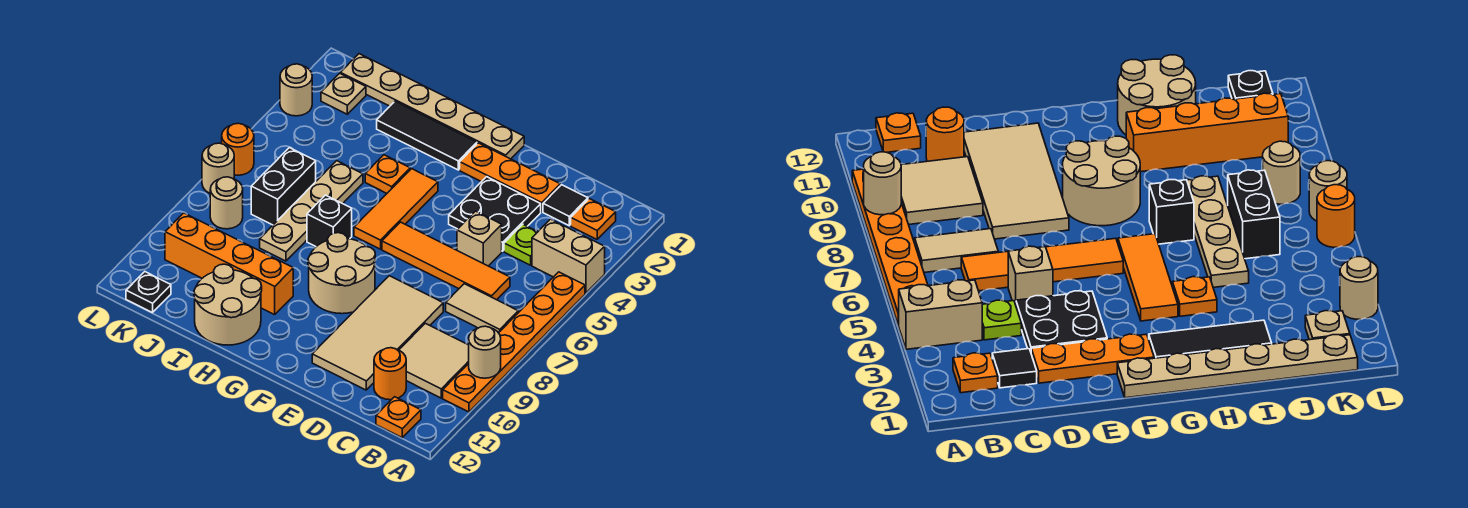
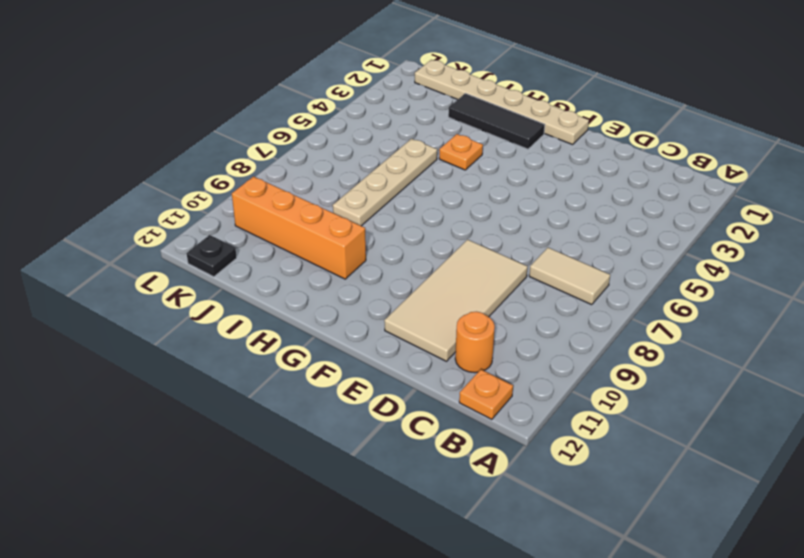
none -> tan brick A4:B4 level 1
none -> orange plate A5:A10 level 1
none -> orange plate B2 level 1
none -> tan tile B9:C10 level 1

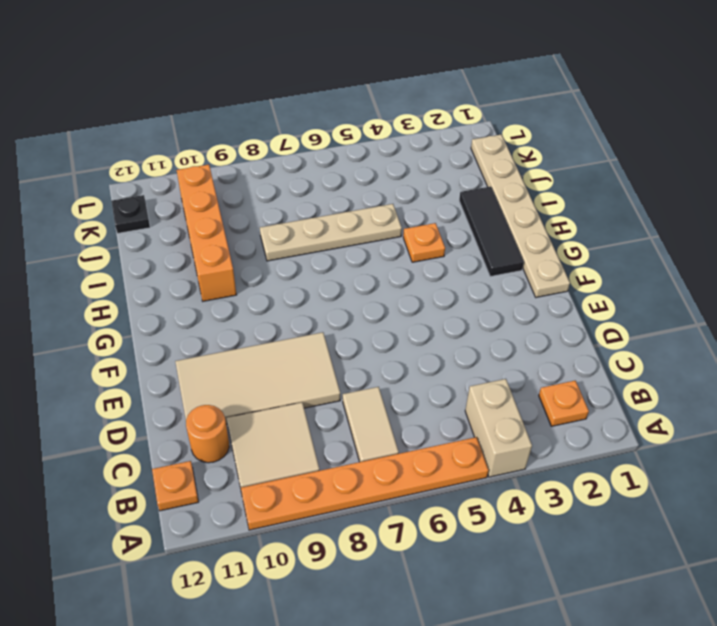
none -> black tile C2 level 1
none -> lime plate C4 level 1
none -> orange tile C6:F6 level 1
none -> orange plate D2:F2 level 1

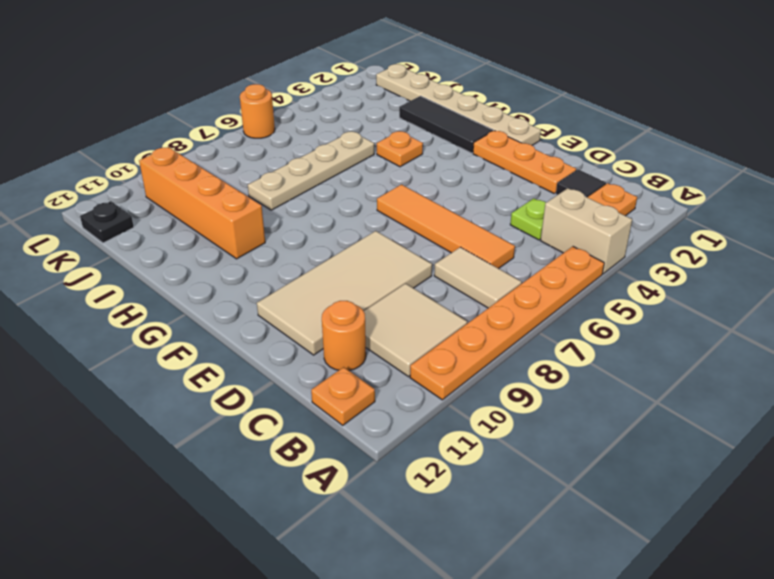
none -> black plate D3:E4 level 1
none -> tan brick D5 level 1
none -> tan round brick F8:G9 level 1
none -> orange tile G4:G6 level 1

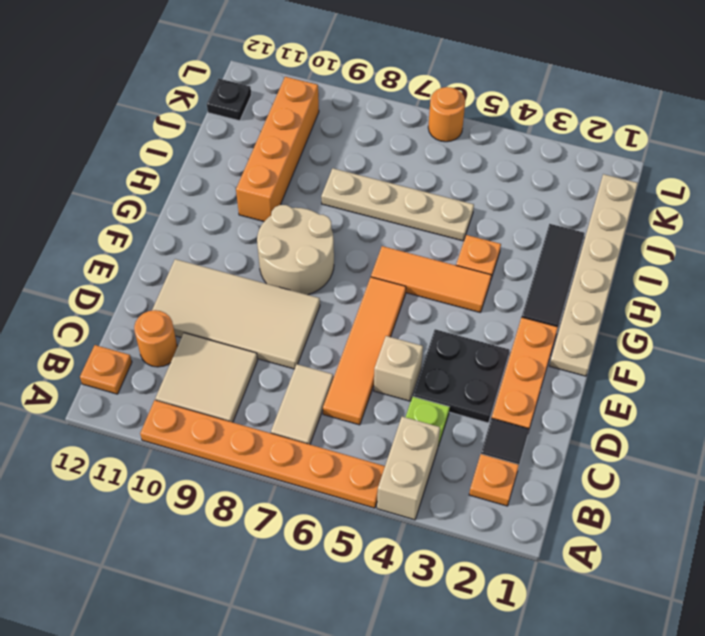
none -> black brick H7 level 1
none -> tan round brick H11:I12 level 1
none -> black brick J6:J7 level 1
none -> tan plate K2 level 1

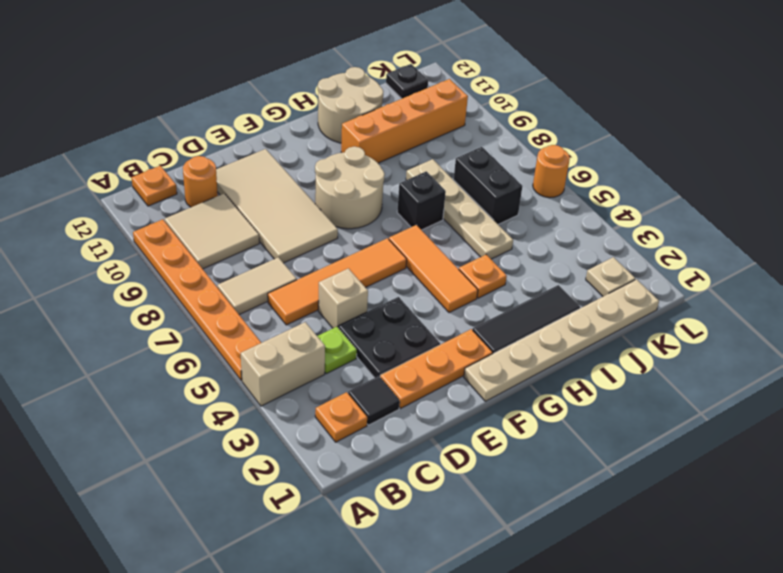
none -> tan round brick K8 level 1
none -> tan round brick L3 level 1
none -> tan round brick L7 level 1
none -> tan round brick A9 level 2

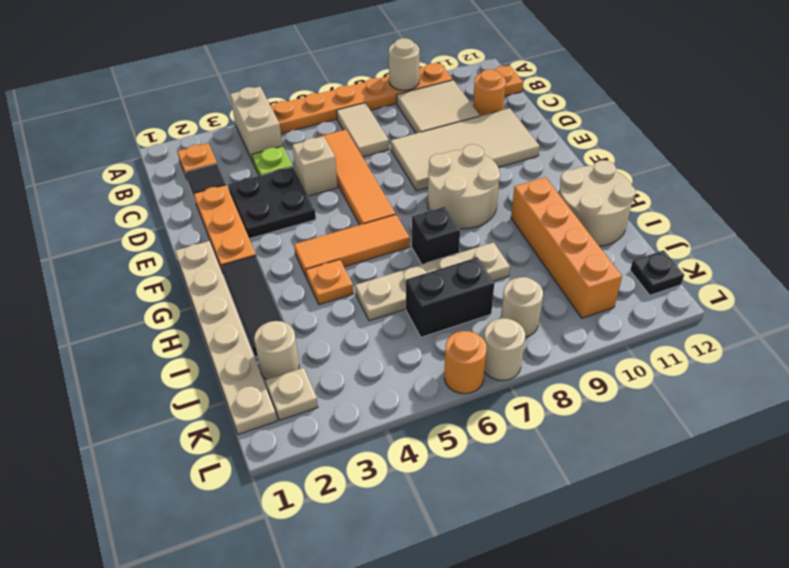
tan round brick J2 level 1 -> tan round brick L3 level 1

